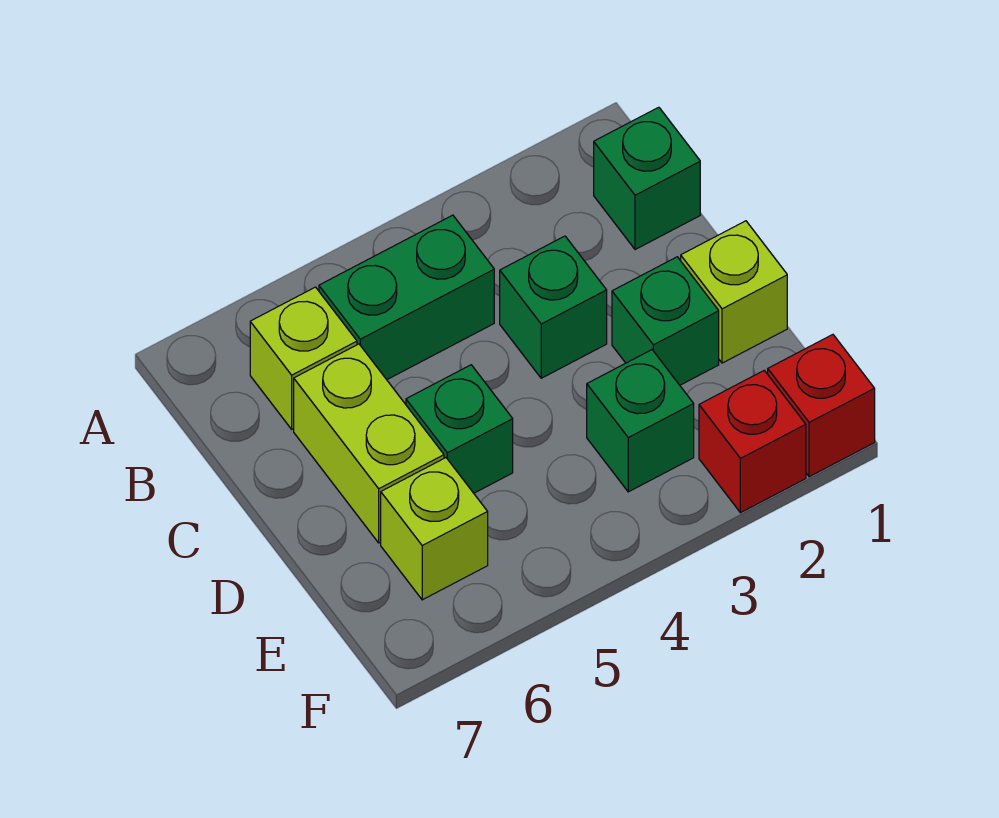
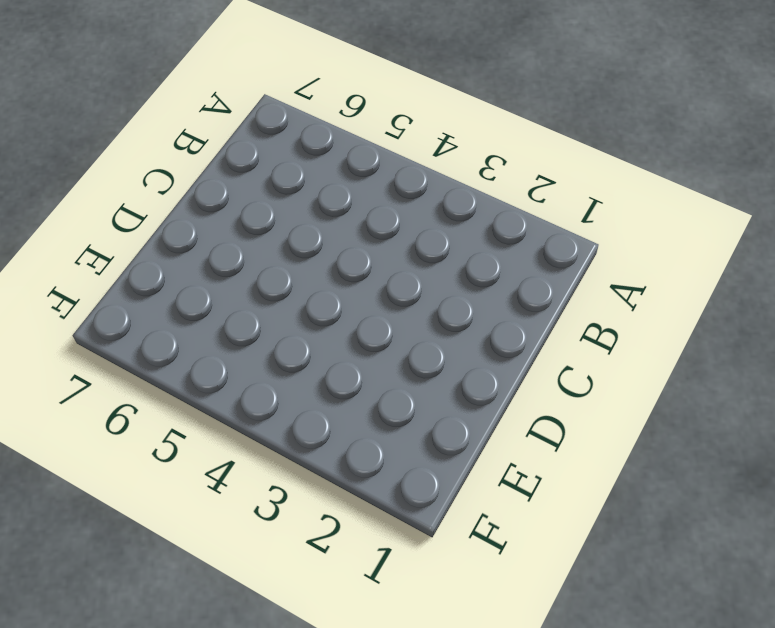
none -> green brick B1 level 1
none -> green brick B4:B5 level 1
none -> lime brick B6 level 1

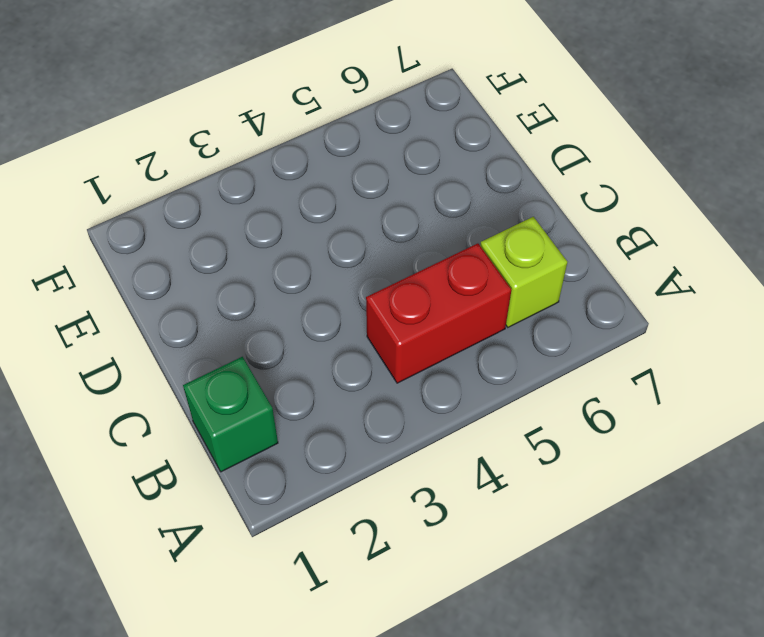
red brick B4:B5 level 1 -> green brick B4:B5 level 1
none -> green brick C3 level 1
none -> lime brick C6:D6 level 1
none -> lime brick D1 level 1

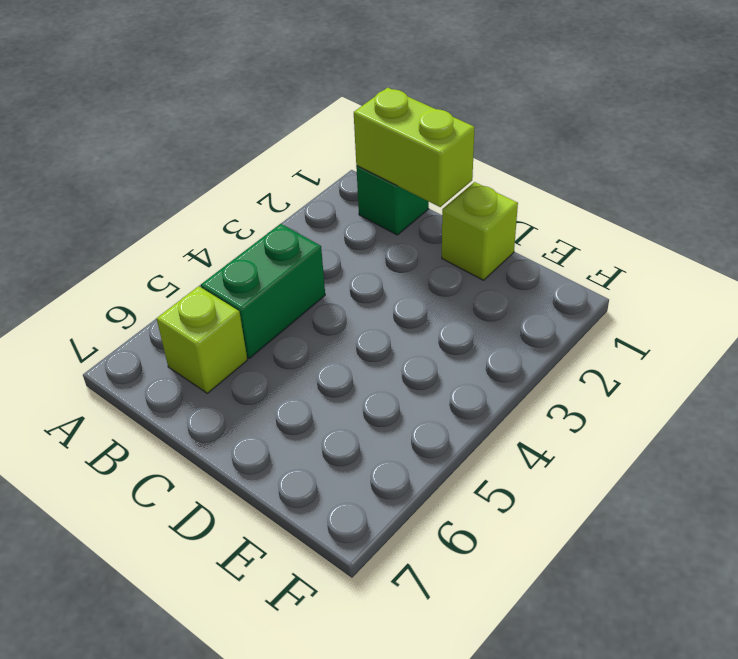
lime brick B1:C1 level 2 -> lime brick C6:D6 level 1
none -> green brick C3 level 1
none -> green brick D2 level 1
none -> green brick D5 level 1

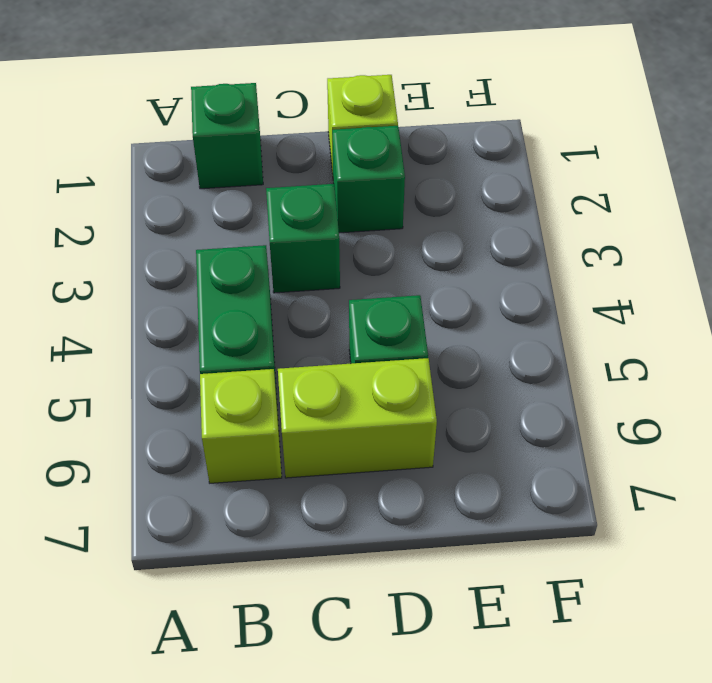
none -> green brick E3 level 1
none -> lime brick E6 level 1
none -> red brick F1 level 1

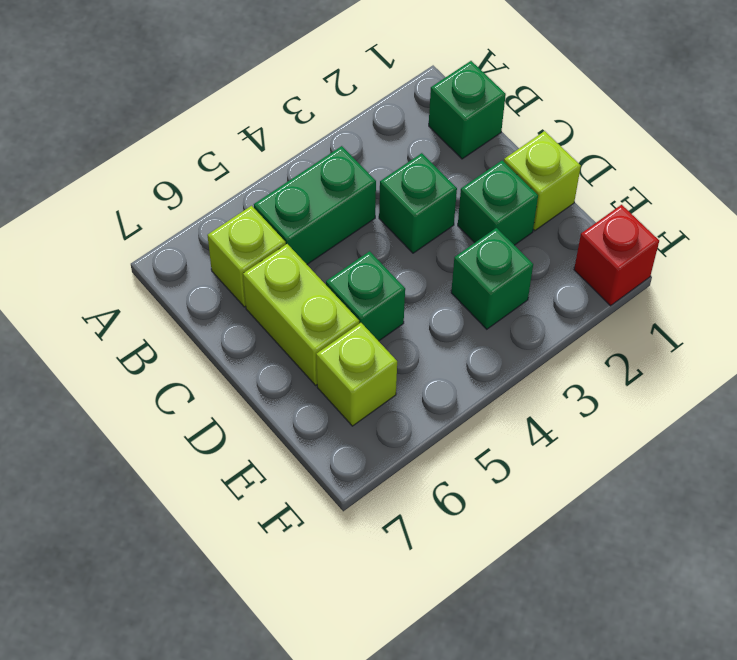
none -> red brick F2 level 1

